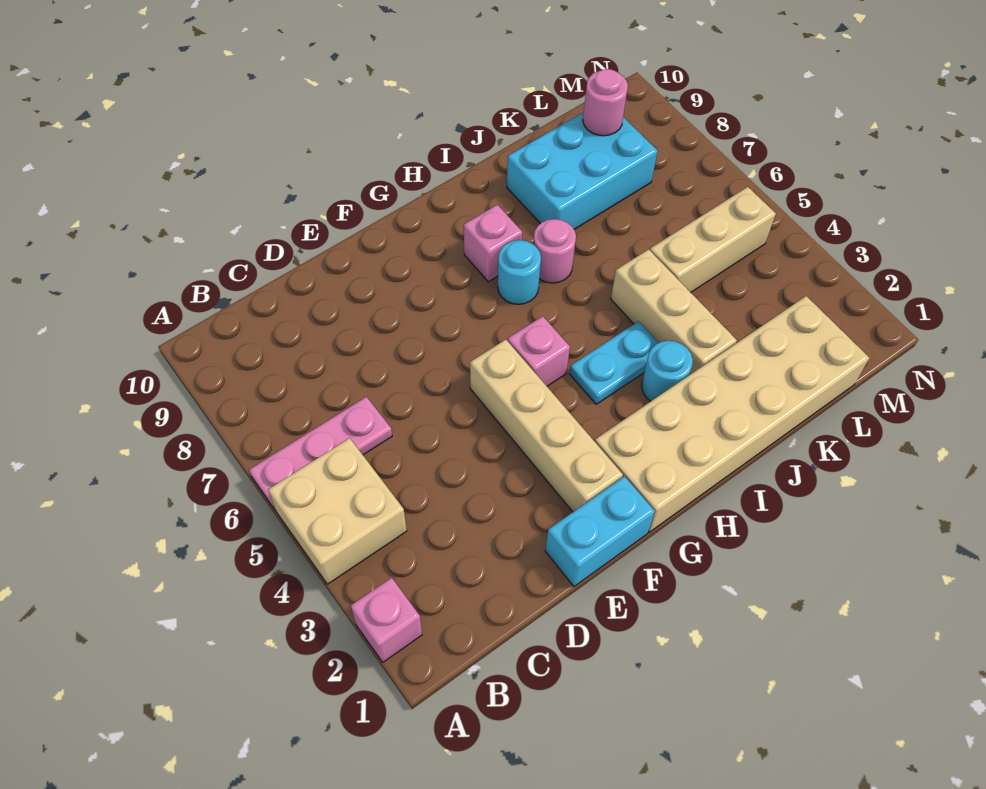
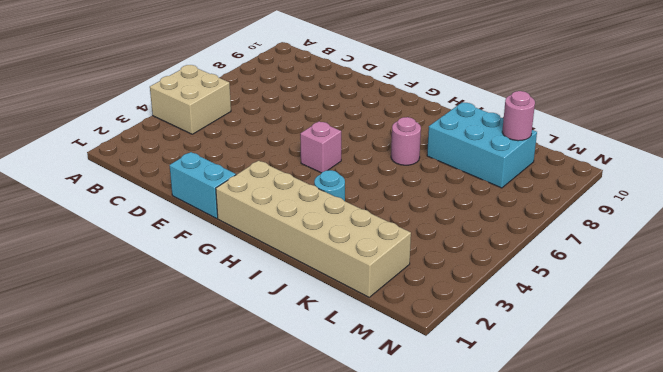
none -> pink brick A2 level 1
none -> pink plate A6:C6 level 1
none -> tan brick F2:F5 level 1

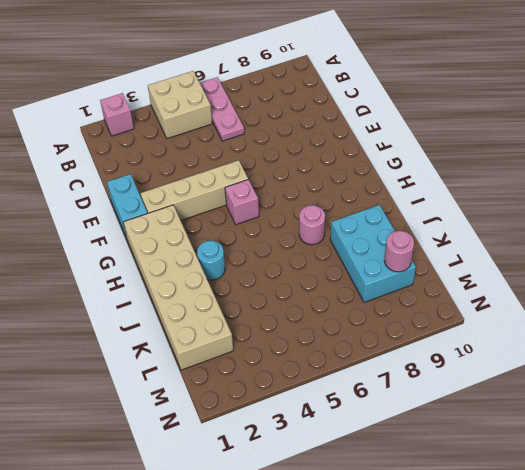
none -> cyan plate H4:I4 level 1
none -> cyan round brick H7 level 1
none -> pink brick H8 level 1

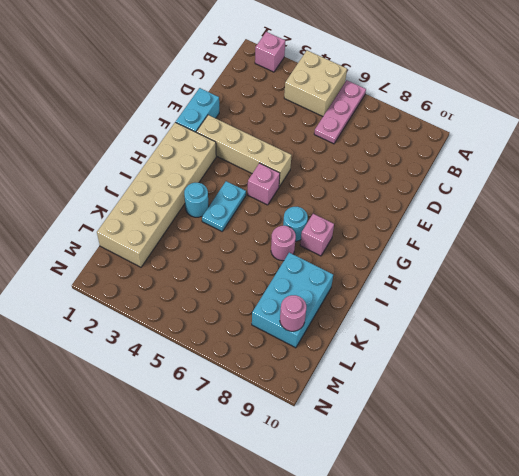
none -> tan brick J3:J5 level 1
none -> tan brick K5:M5 level 1

